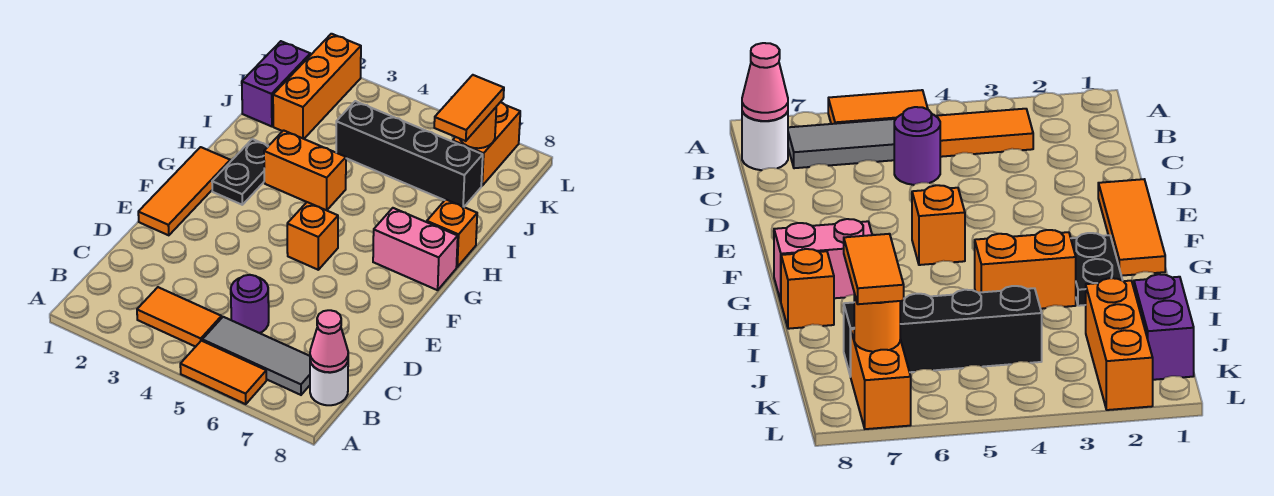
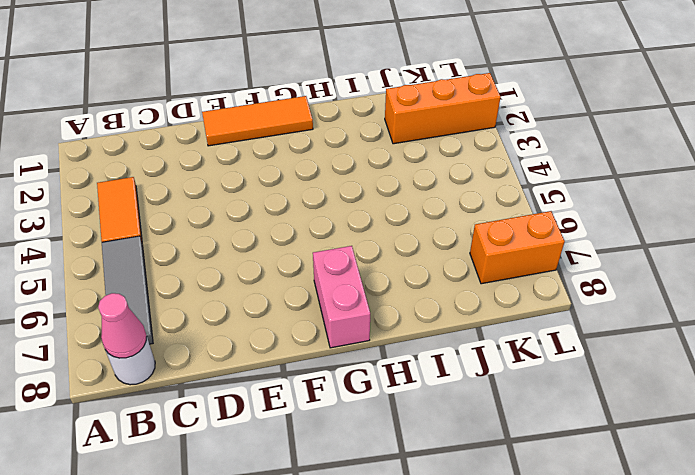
none -> orange tile A5:A6 level 1
none -> purple round brick C5 level 1
none -> orange brick F5 level 1

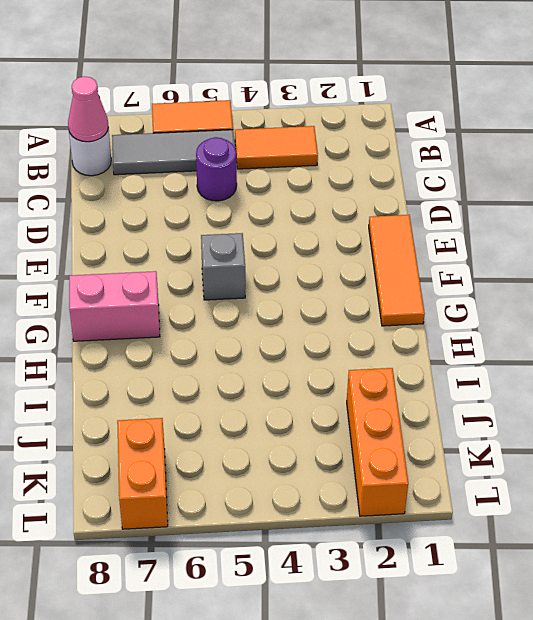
grey brick F5 level 1 -> orange brick F5 level 1
none -> black plate G2:H2 level 1
none -> orange brick H3:H4 level 1
none -> orange brick H8 level 1

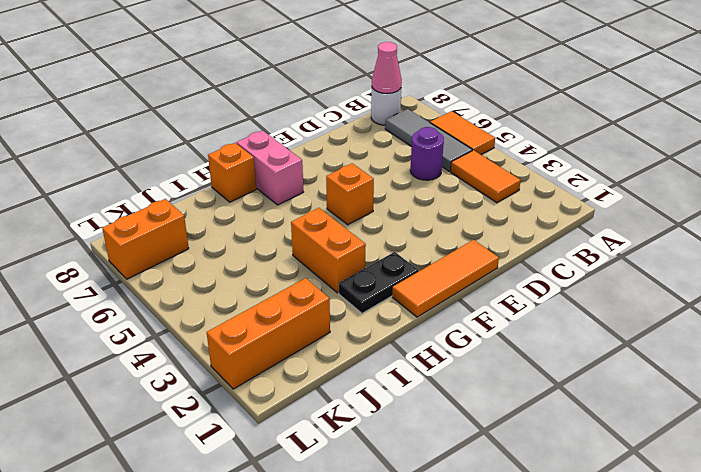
none -> purple brick J1:K1 level 1
none -> black brick J4:J7 level 1
none -> orange round brick K7 level 2

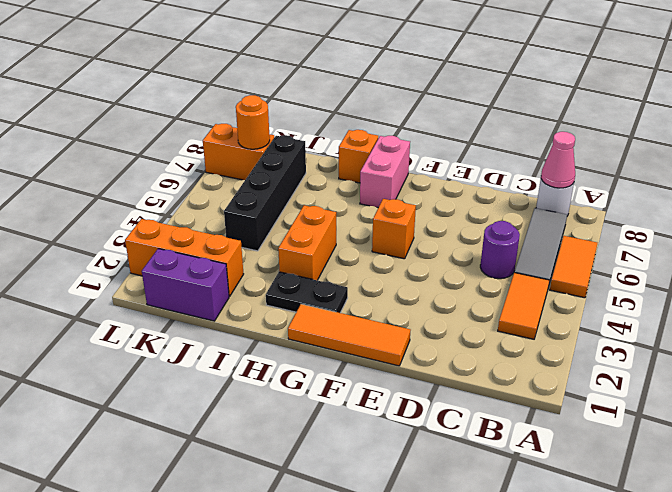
none -> orange tile J7:K7 level 3

